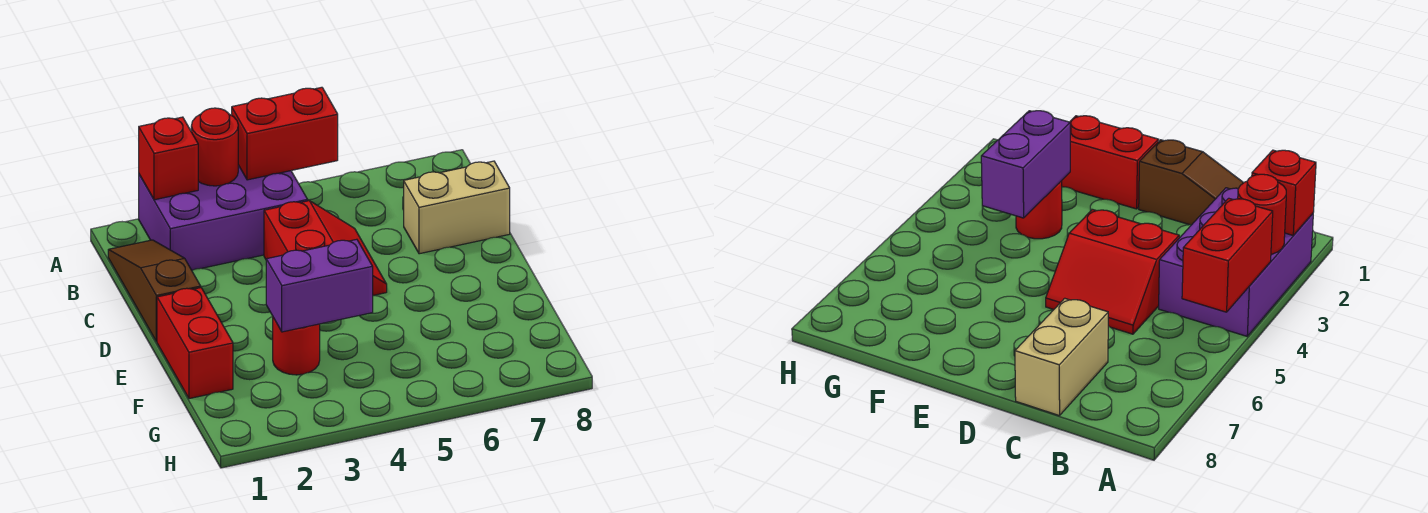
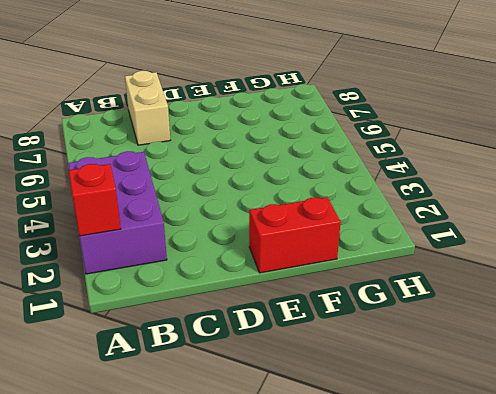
none -> brown slope B1:D1 level 1 top D
none -> red slope C4:D5 level 1 top 4

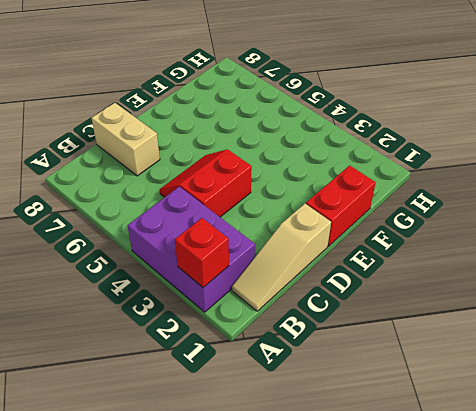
tan slope B1:D1 level 1 top D -> brown slope B1:D1 level 1 top D
none -> red round brick F3 level 1
none -> red round brick A3 level 2

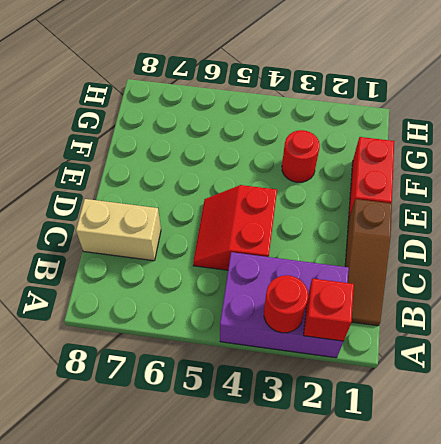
none -> red brick A4:A5 level 2
none -> purple brick F3:F4 level 2

